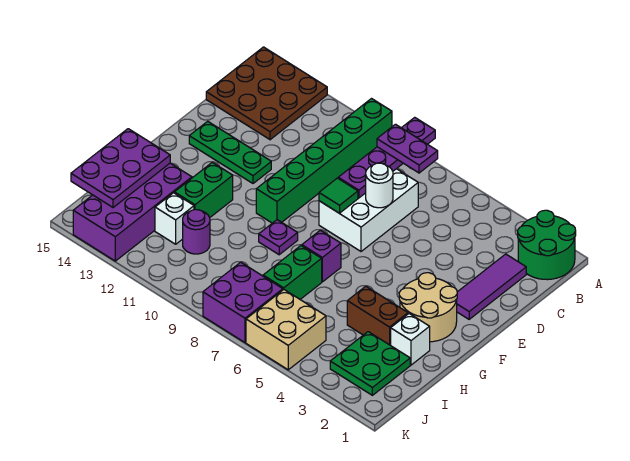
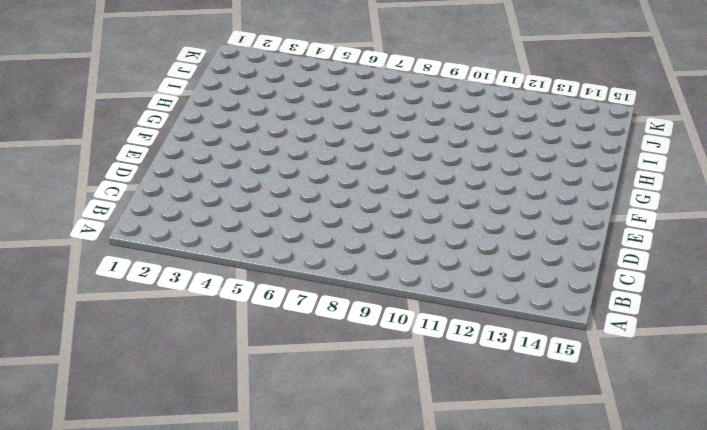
none -> green round brick A1:B2 level 1
none -> green brick A10:F10 level 1
none -> brown plate A13:C15 level 1

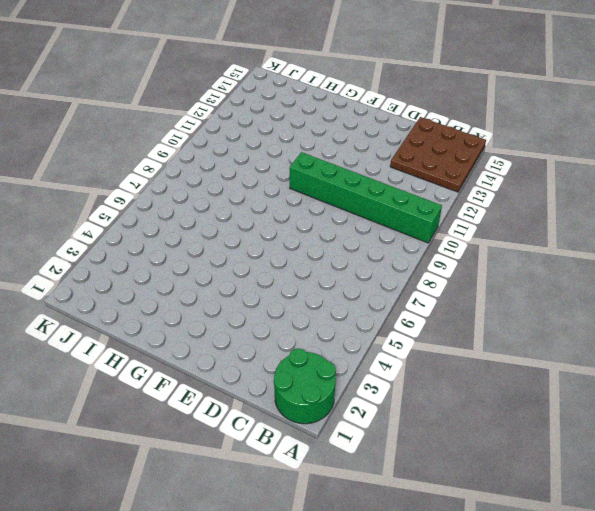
none -> purple tile C2:E2 level 1
none -> white brick C7:E8 level 1
none -> green plate E12:E14 level 1

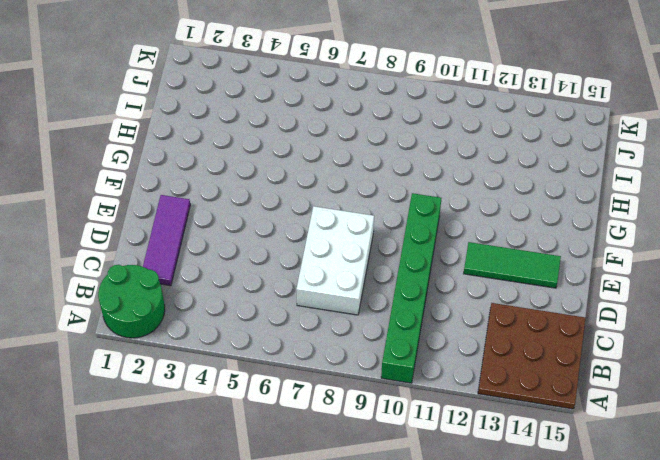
green tile E12:E14 level 1 -> green plate E12:E14 level 1
none -> tan round brick F2:G3 level 1
none -> purple brick G7 level 1
none -> purple plate G9 level 1

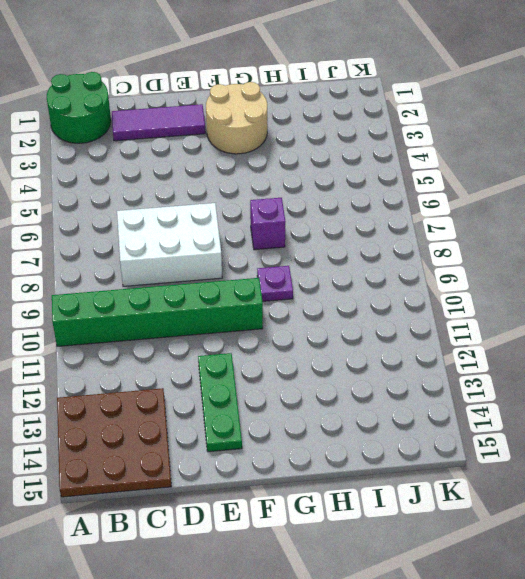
none -> green brick G12:H12 level 1
none -> white brick H2 level 1
none -> brown brick H3:H4 level 1

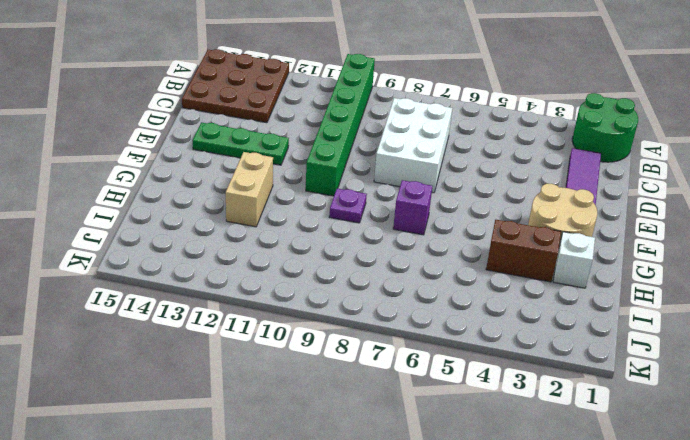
tan brick G12:H12 level 1 -> green brick G12:H12 level 1
none -> green brick H7:I7 level 1
none -> purple brick H13:K14 level 1
none -> green plate I2:J3 level 1

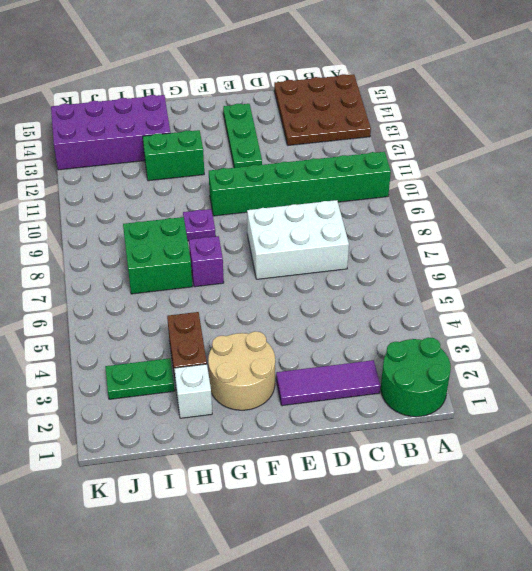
green brick H7:I8 level 1 -> green brick H7:I7 level 1
green plate I3:J3 level 1 -> green plate I2:J3 level 1
none -> purple round brick I11 level 1
none -> white brick I12 level 1
none -> tan brick J5:K6 level 1

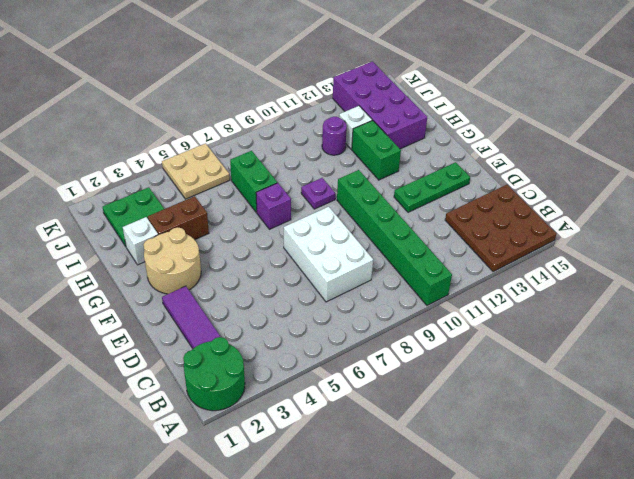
tan plate J5:K6 level 1 -> tan brick J5:K6 level 1
none -> purple brick J7:K8 level 1
none -> purple plate A8:D8 level 2
none -> white round brick D7 level 2

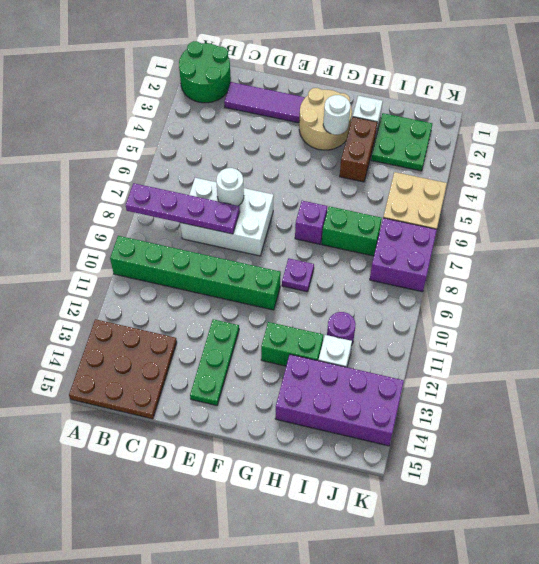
white round brick G3 level 2 -> none
none -> green tile E8 level 2
none -> purple plate H14:J15 level 2
none -> purple plate B7:B8 level 3

